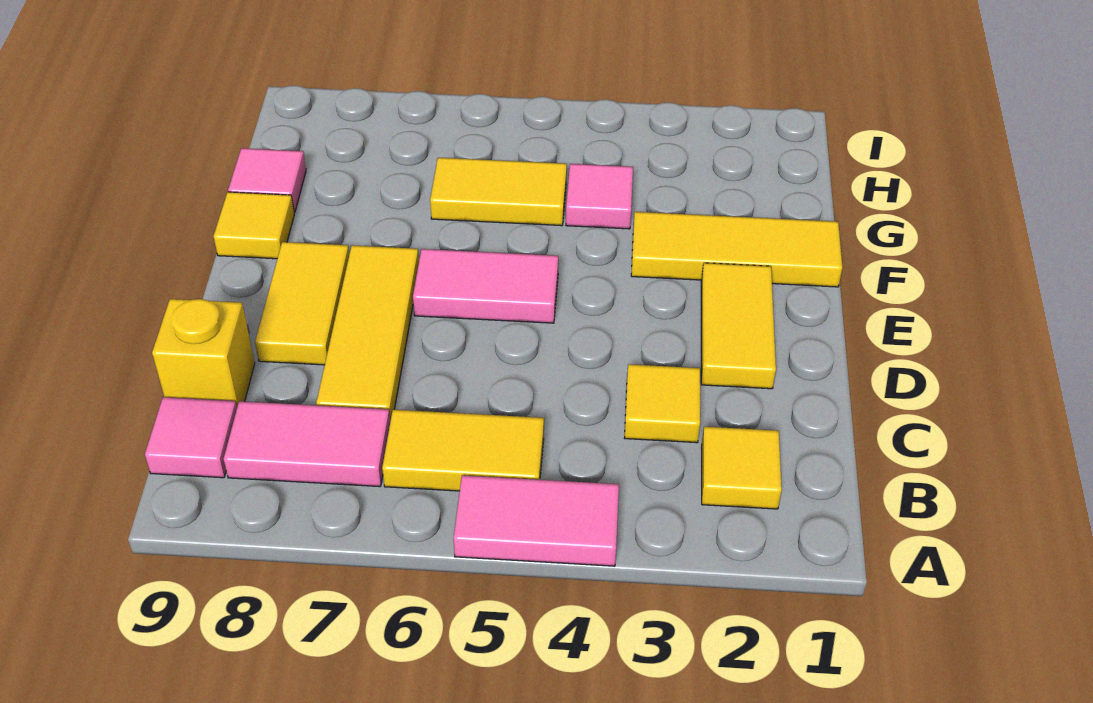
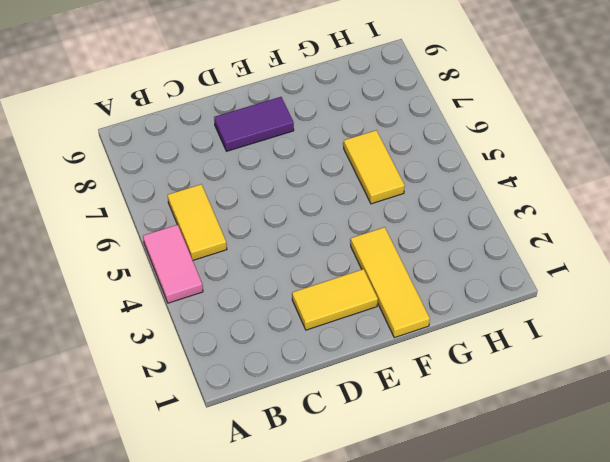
purple tile D8:E8 level 1 -> yellow tile D8:E8 level 1
none -> yellow tile B2 level 1
none -> pink tile B7:B8 level 1
none -> pink tile B9 level 1

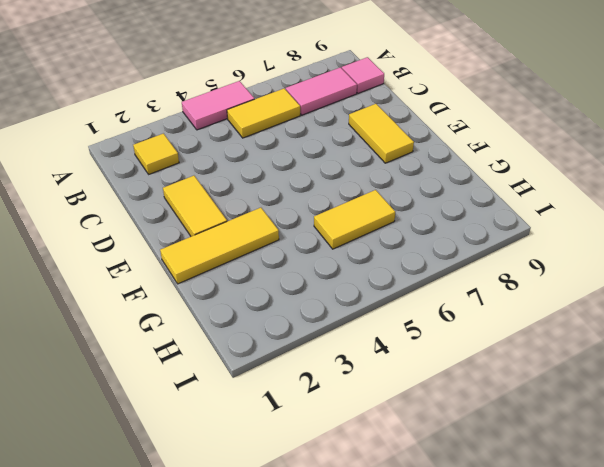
none -> yellow tile C3 level 1
none -> yellow tile C7:E7 level 1
none -> yellow brick C9 level 1

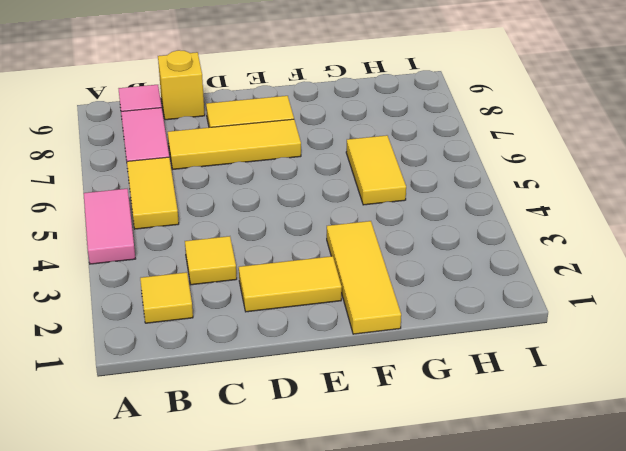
none -> pink tile E5:E6 level 1
none -> yellow tile F9 level 1
none -> pink tile G4 level 1

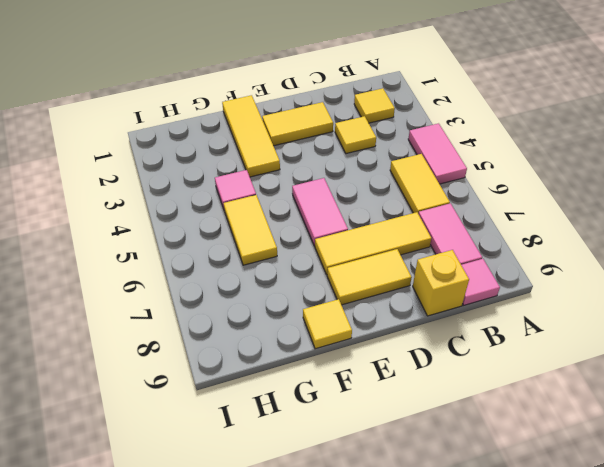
none -> pink tile G9 level 1

